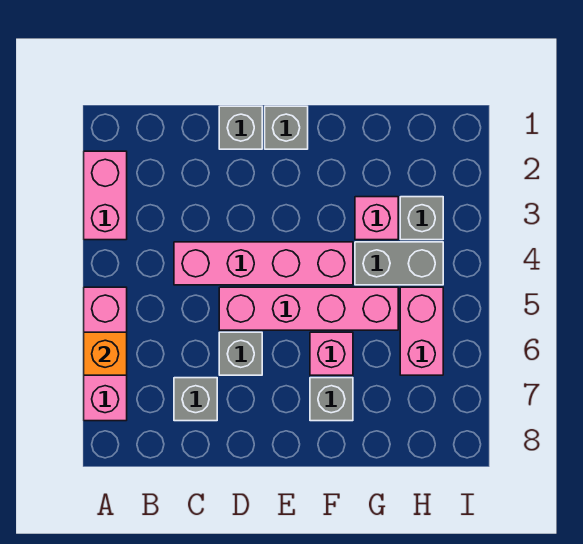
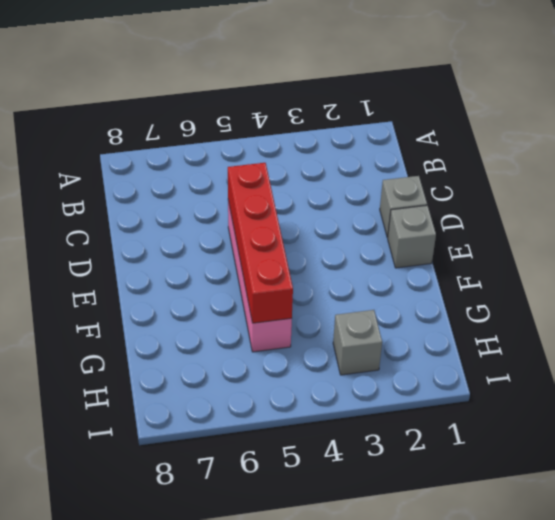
red brick D5:G5 level 2 -> none
none -> pink brick A2:A3 level 1
none -> pink brick A5:A7 level 1
none -> pink brick C4:F4 level 1

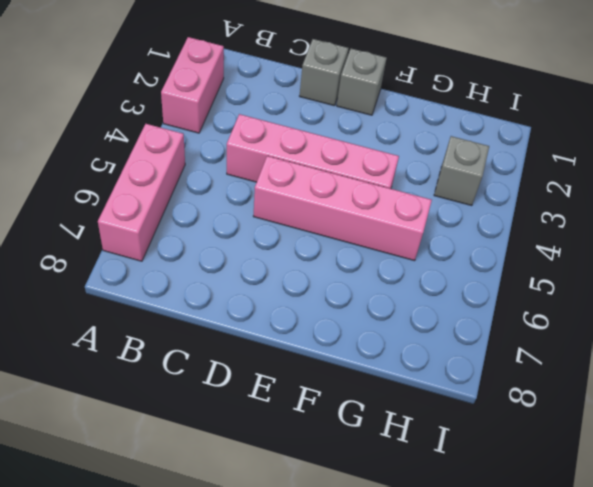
none -> grey brick C7 level 1
none -> grey brick D6 level 1
none -> pink brick F6 level 1

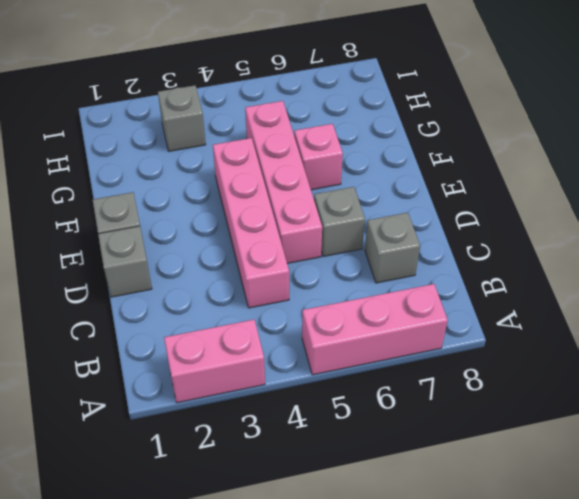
none -> grey brick F7 level 1
none -> pink brick G3 level 1
none -> grey brick G4:H4 level 1

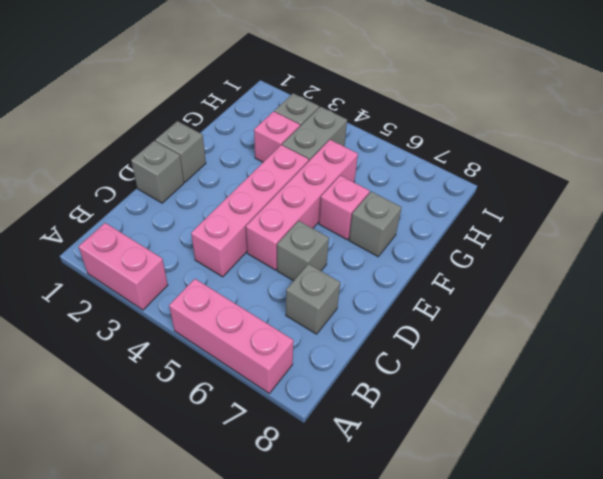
none -> pink brick H5:H6 level 1
none -> orange brick A6 level 2

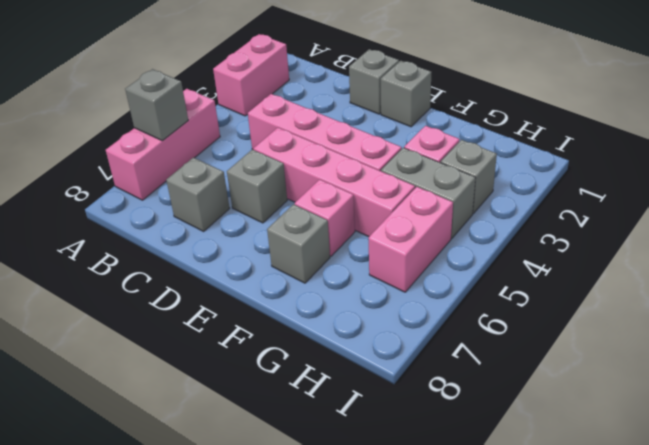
grey brick A6 level 2 -> orange brick A6 level 2

